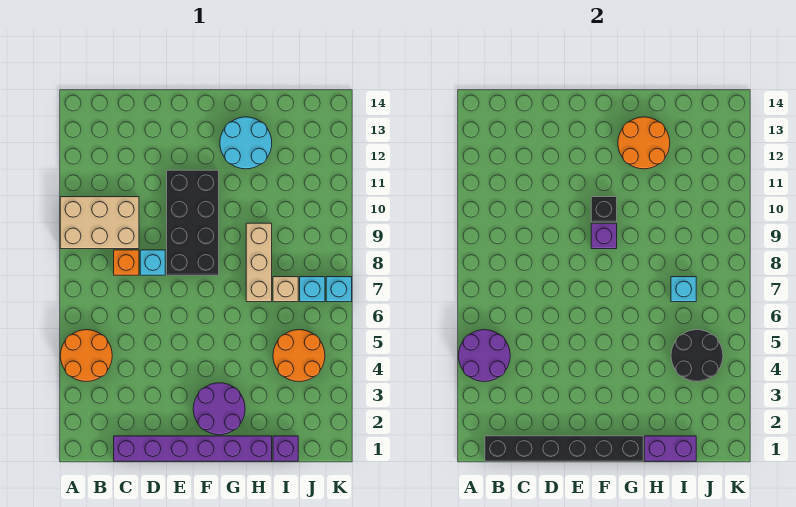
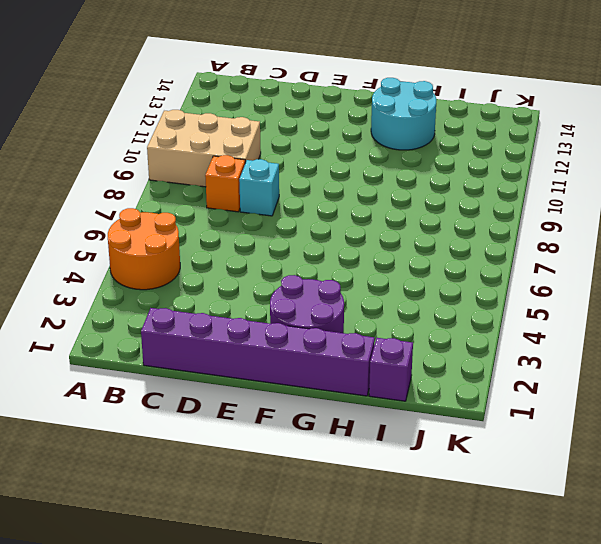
none -> black brick E8:F11 level 1
none -> tan brick H7:H9 level 1
none -> orange round brick I4:J5 level 1

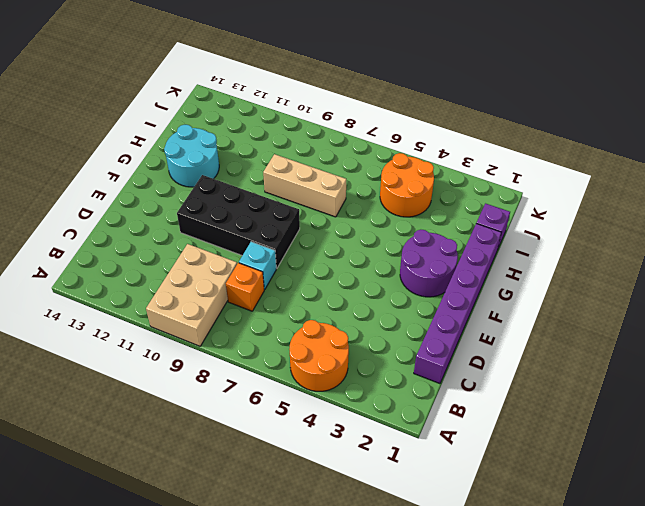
none -> tan brick I7 level 1
none -> cyan brick J7 level 1
none -> cyan brick K7 level 1

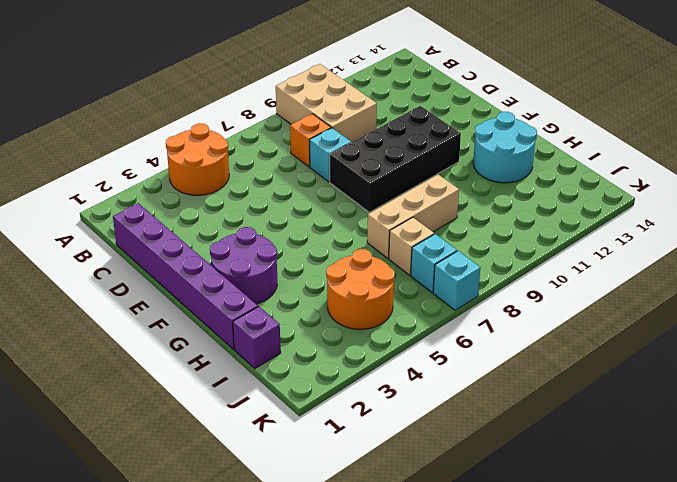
none -> purple round brick A4:B5 level 2
none -> black brick B1:G1 level 2
none -> purple brick F9 level 2

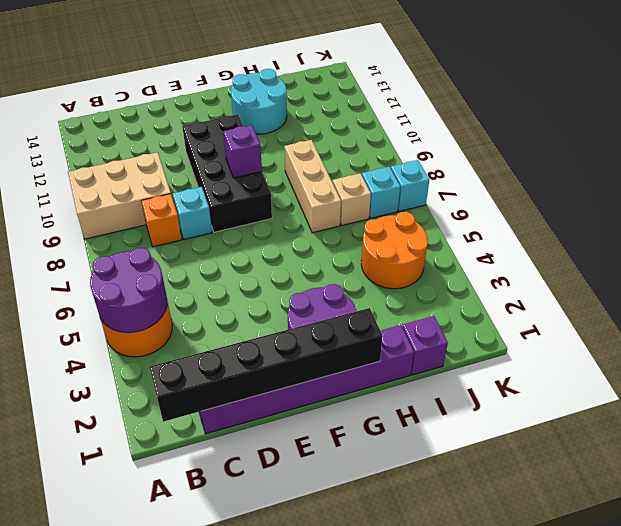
none -> black brick F10 level 2
none -> orange round brick G12:H13 level 2
none -> purple brick H1:I1 level 2

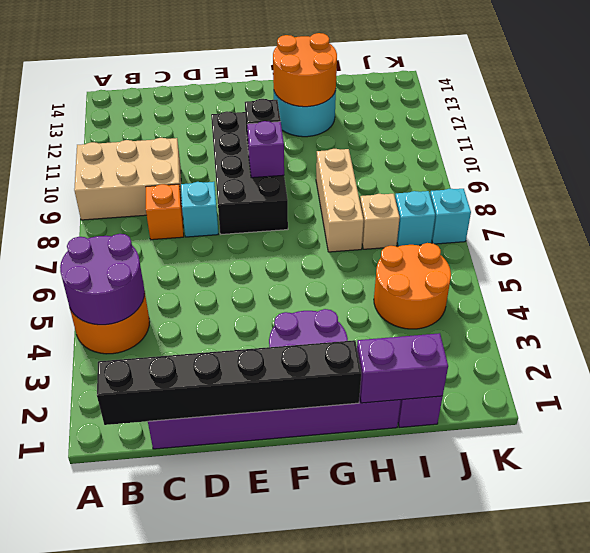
none -> black round brick I4:J5 level 2
none -> cyan brick I7 level 2

